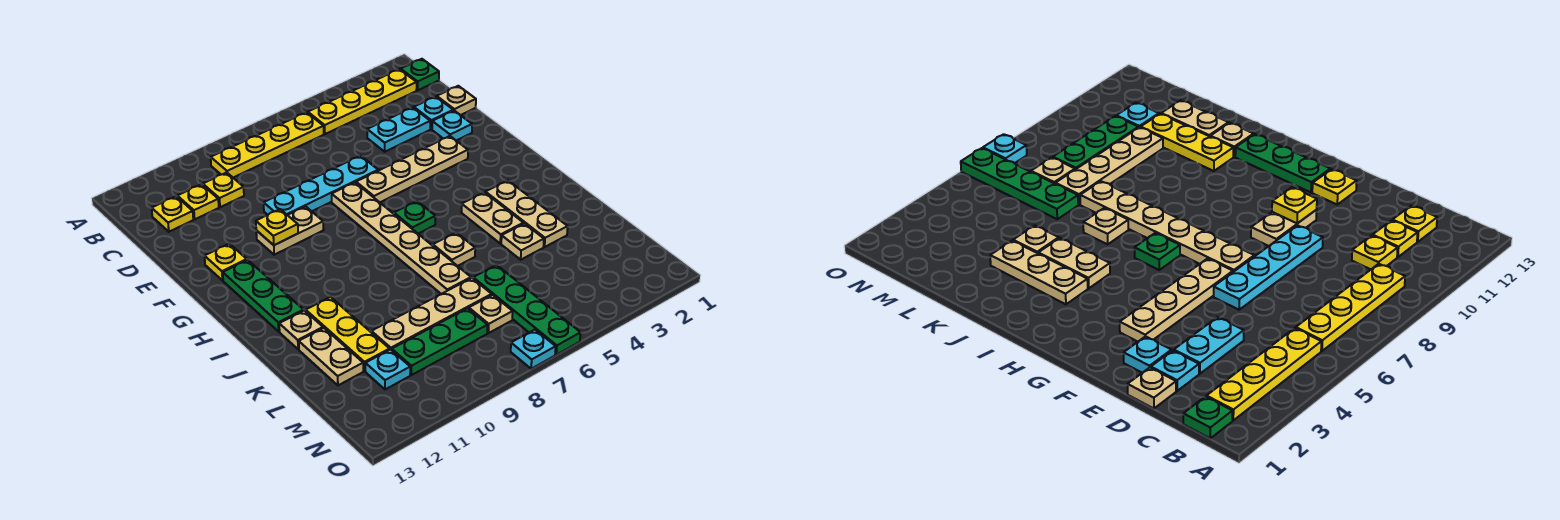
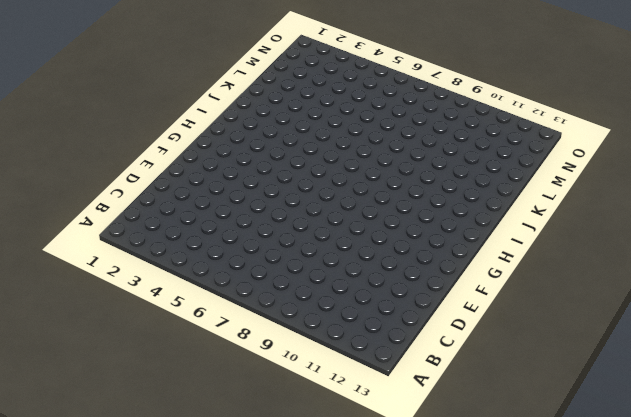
none -> green plate B1 level 1
none -> yellow plate B2:B5 level 1
none -> yellow plate B6:B9 level 1
none -> yellow plate C10 level 1

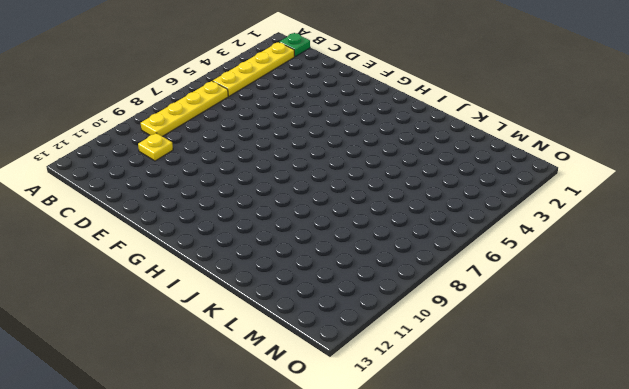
none -> yellow plate C11 level 1
none -> yellow plate C12 level 1
none -> tan plate D1 level 1
none -> cyan plate D2 level 1

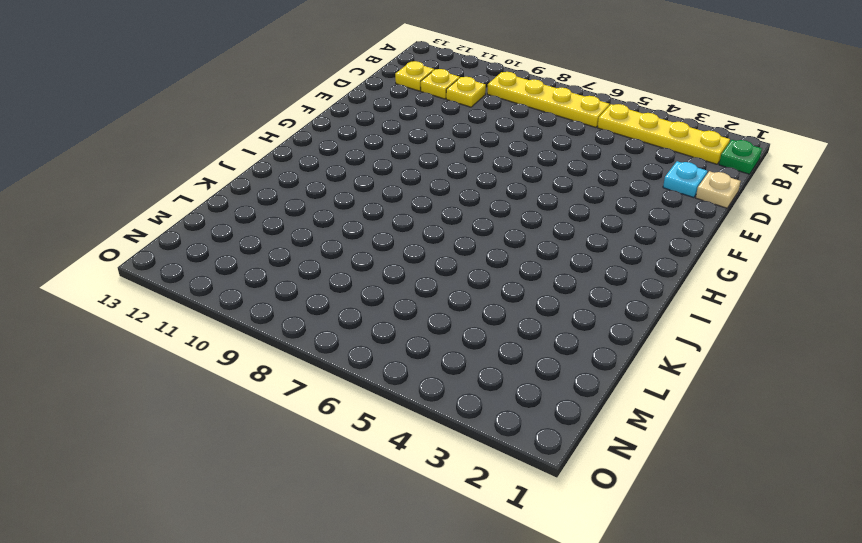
none -> cyan plate D3:D4 level 1
none -> cyan plate E2 level 1
none -> cyan plate E6:E9 level 1
none -> tan plate F3:F6 level 1

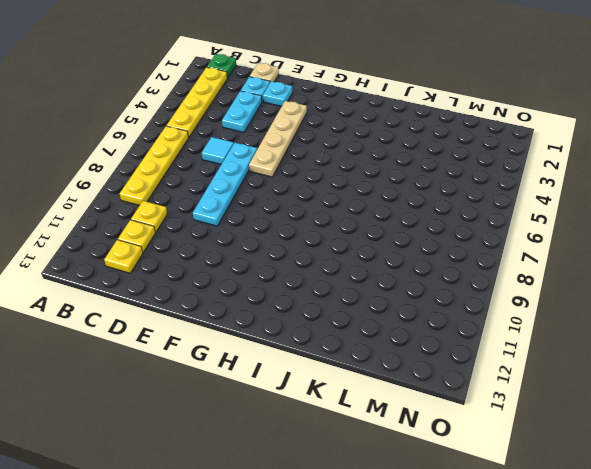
cyan tile D6 level 1 -> none
none -> tan plate F7:K7 level 1
none -> tan plate F9:F10 level 1
none -> yellow plate F12 level 1
none -> green plate G12:I12 level 1

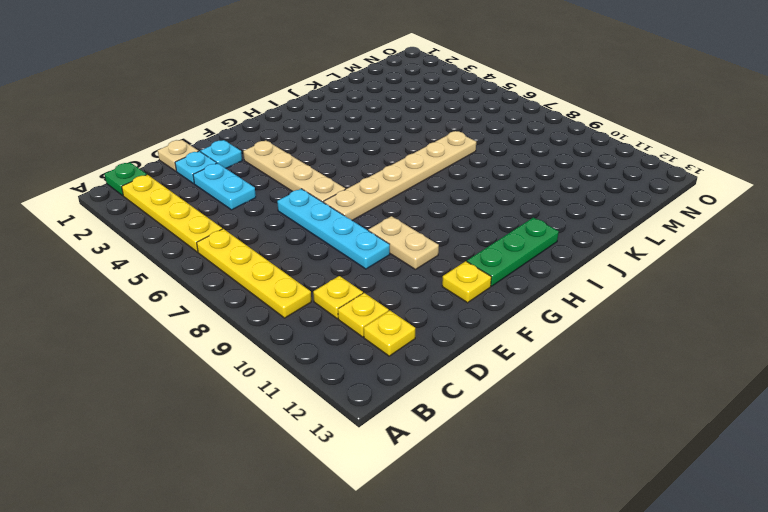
none -> green plate H6 level 1
none -> tan plate I3:K3 level 1
none -> tan plate I4:J4 level 1
none -> tan plate J6 level 1

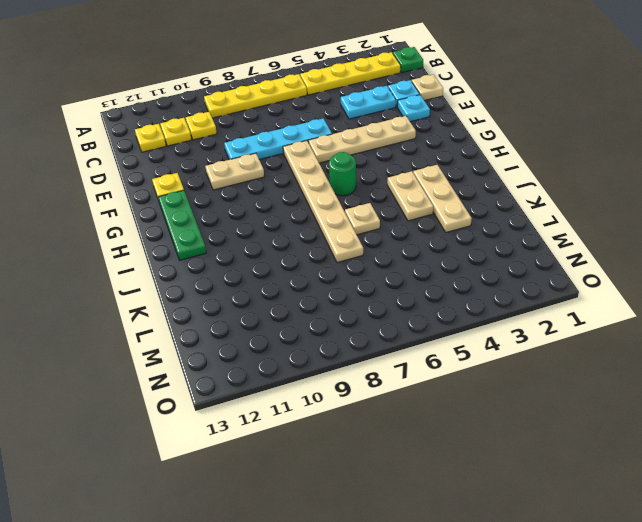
green round brick H6 level 1 -> green plate H6 level 1
none -> yellow plate J11:L11 level 1
none -> tan plate J12 level 1
none -> tan plate K4 level 1
none -> tan plate K12:L12 level 1

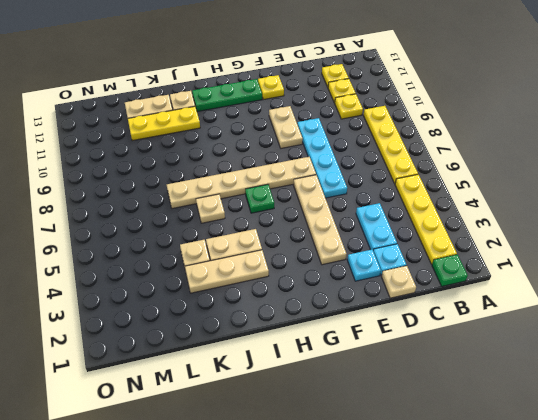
none -> green plate L6:O6 level 1
none -> tan plate L7:L10 level 1
none -> tan plate M7 level 1
none -> green plate M8:M10 level 1

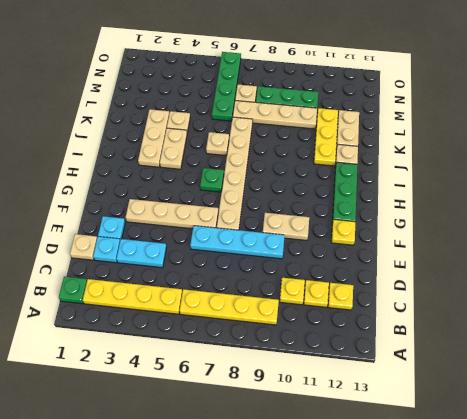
none -> cyan plate M11 level 1
none -> cyan plate O7 level 1
none -> yellow plate F10 level 2

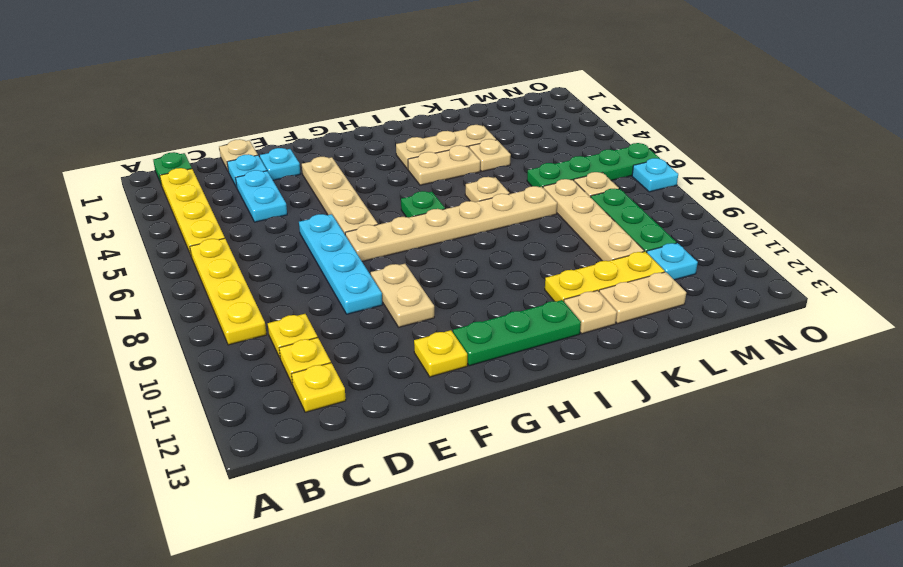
none -> yellow plate F10 level 2

